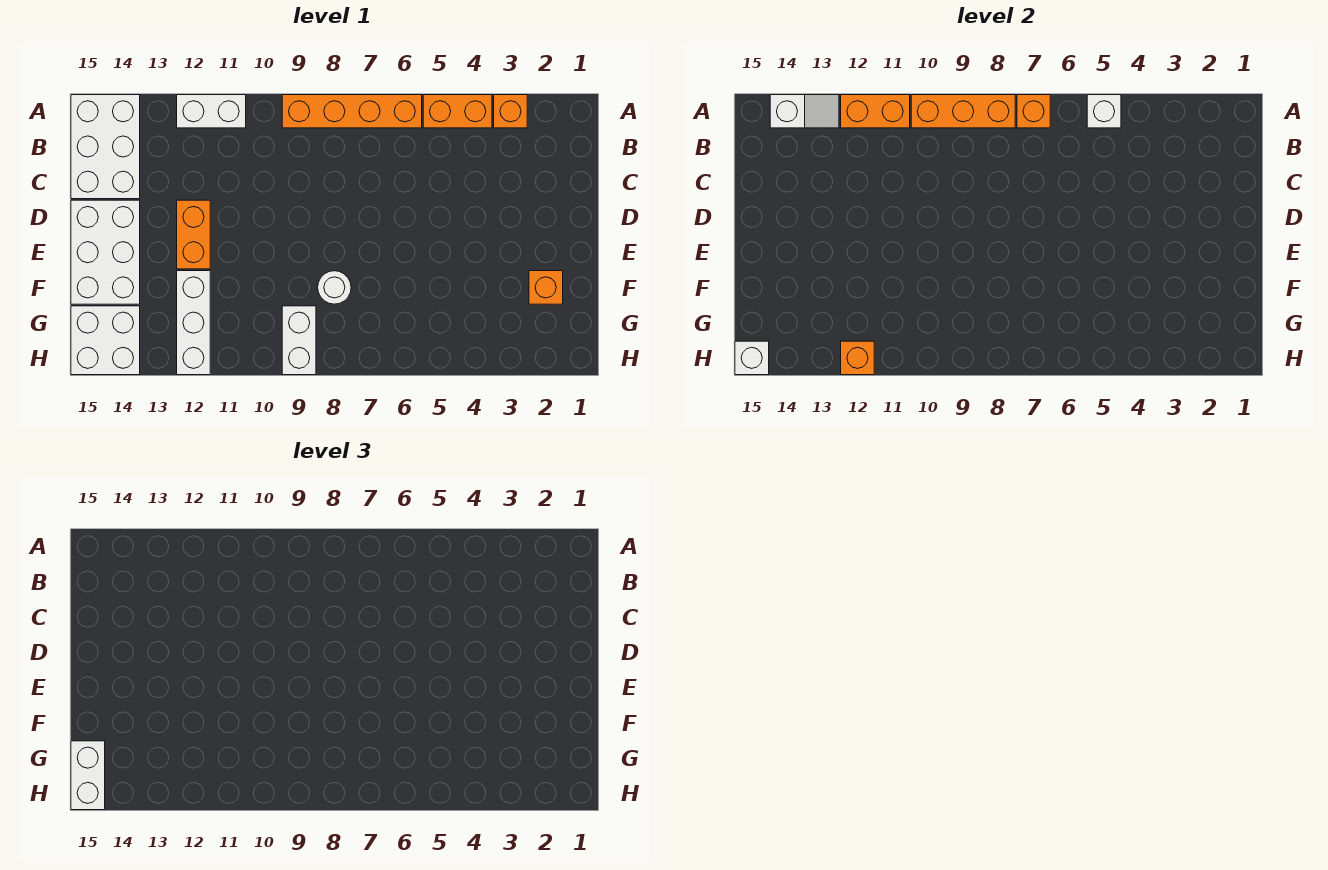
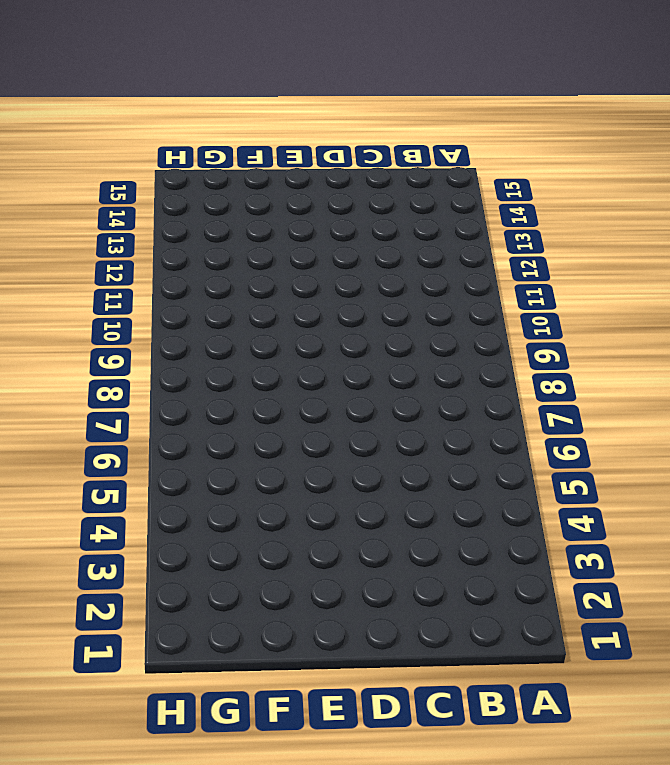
none -> orange brick A3 level 1
none -> orange brick A4:A5 level 1
none -> orange brick A6:A9 level 1

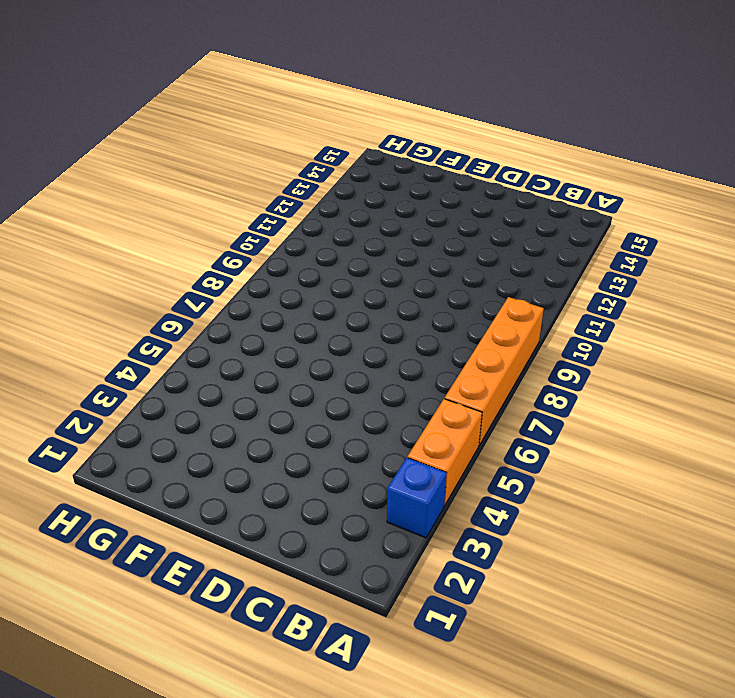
blue brick A3 level 1 -> orange brick A3 level 1
none -> white brick A11:A12 level 1
none -> white brick A14:C15 level 1
none -> orange brick D12:E12 level 1

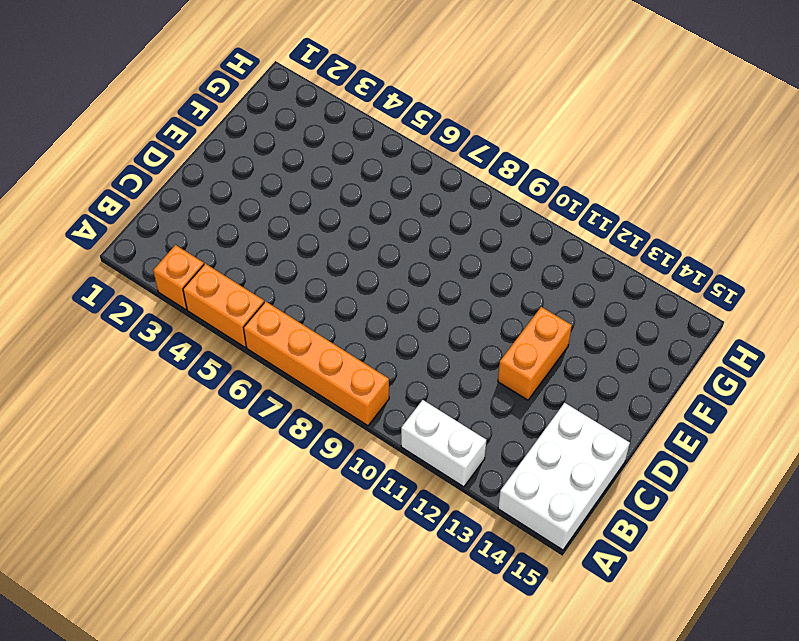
none -> white brick D14:F15 level 1
none -> orange brick F2 level 1
none -> white round brick F8 level 1

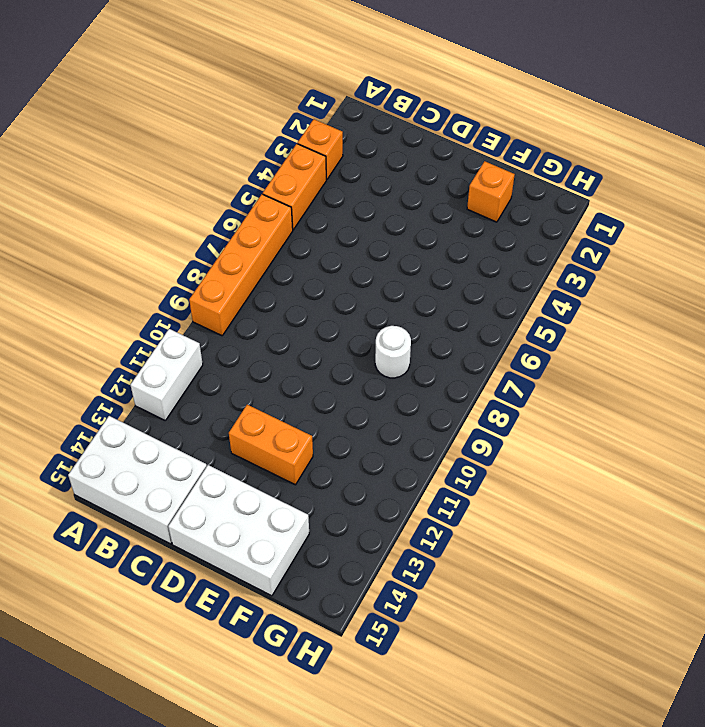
none -> white brick F12:H12 level 1
none -> white brick G9:H9 level 1
none -> white brick G14:H15 level 1

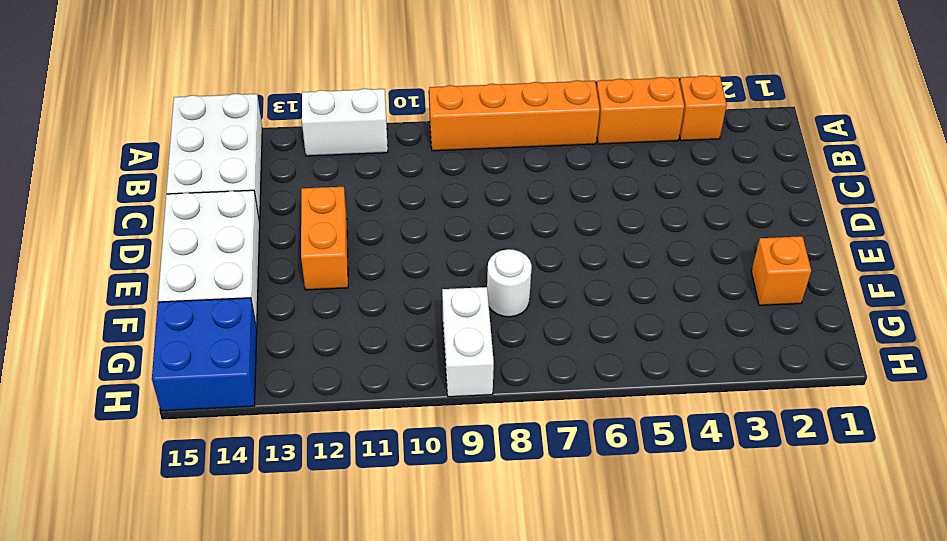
blue brick G14:H15 level 1 -> white brick G14:H15 level 1
none -> white brick F12:H12 level 1
none -> white brick A5 level 2
none -> orange brick A7 level 2

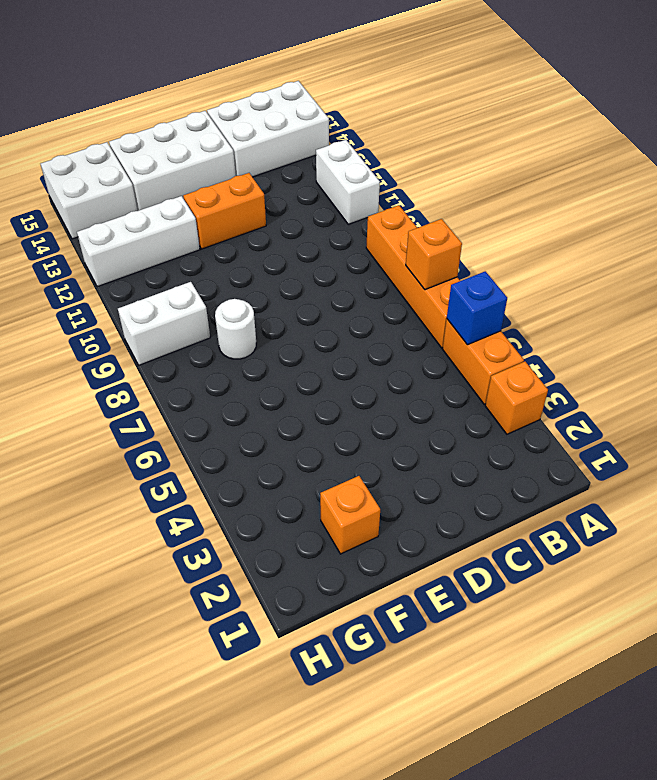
blue brick A5 level 2 -> white brick A5 level 2
none -> orange brick A8:A10 level 2
none -> orange brick A11:A12 level 2
none -> white slope A13:A14 level 2 top 14

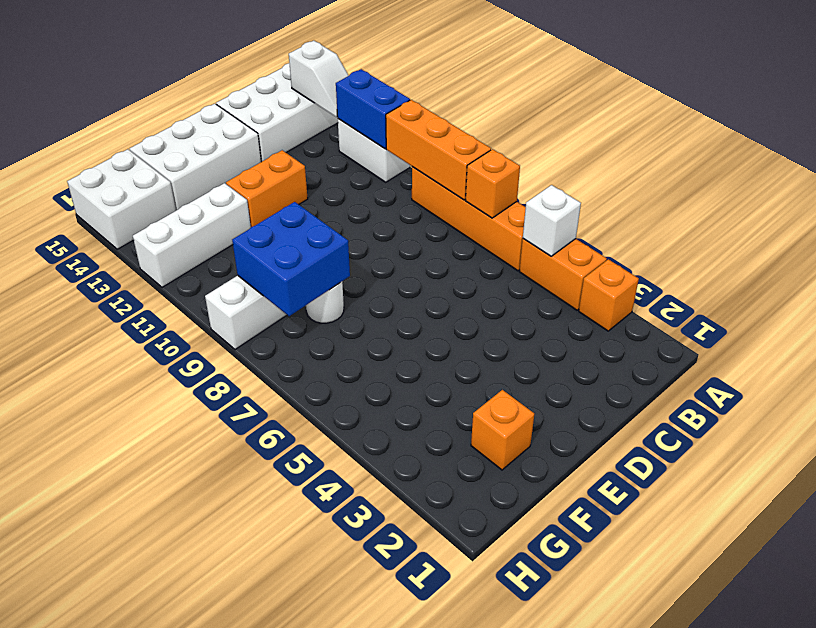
blue brick A11:A12 level 2 -> orange brick A11:A12 level 2
blue brick F8:G9 level 2 -> none
none -> orange brick H12 level 2
none -> white brick H15 level 2
none -> white brick G15:H15 level 3

